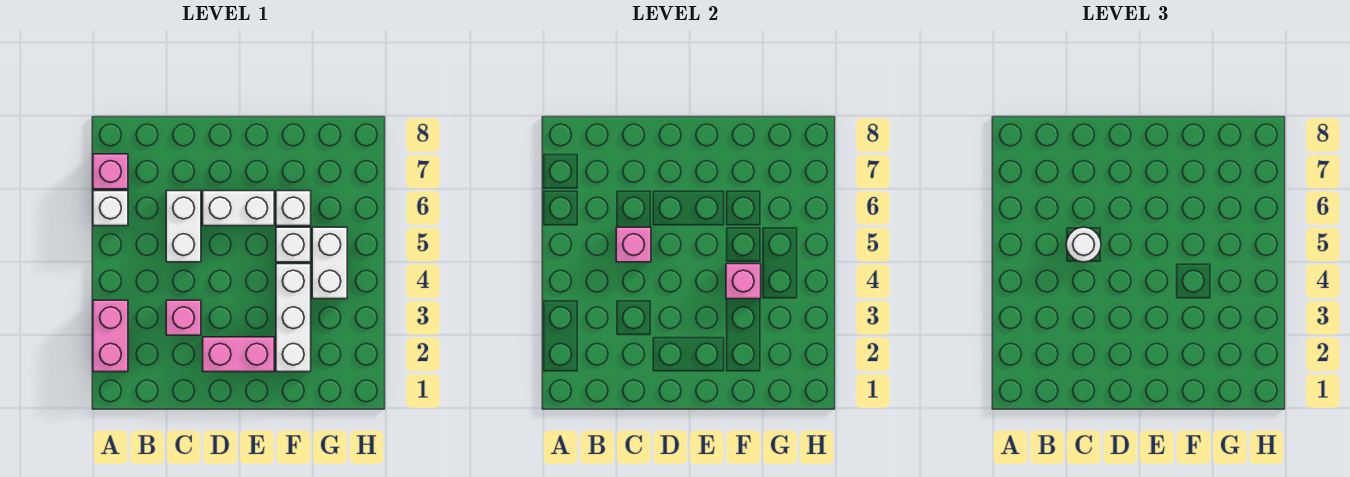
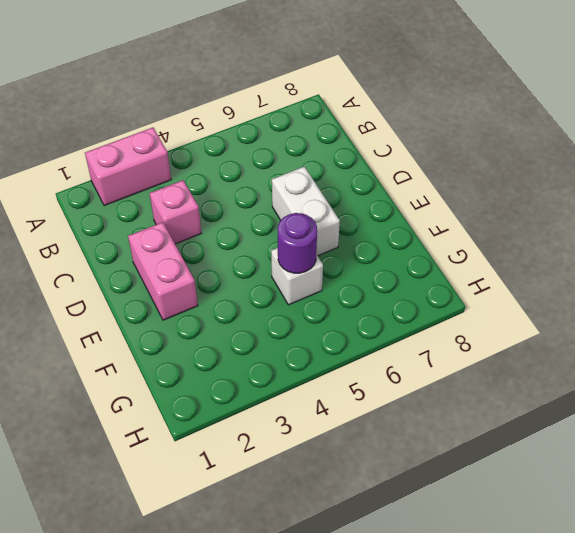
purple round brick F5 level 2 -> none
none -> white brick A6 level 1
none -> pink brick A7 level 1
none -> white brick C5:C6 level 1

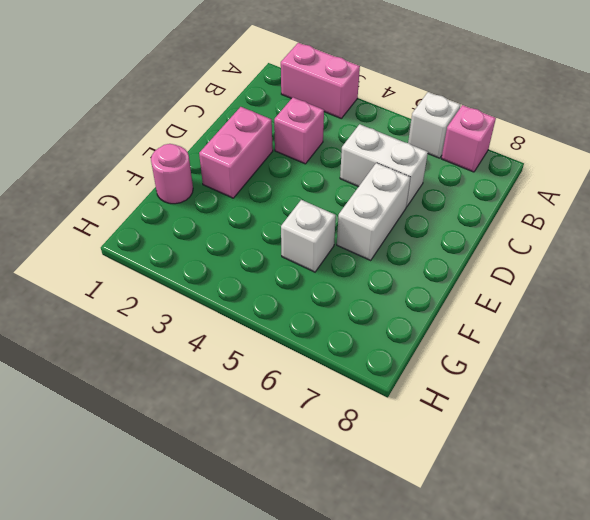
pink round brick F1 level 1 -> none
none -> white brick F2:F4 level 1
none -> white brick F6 level 1
none -> white brick G4:G5 level 1

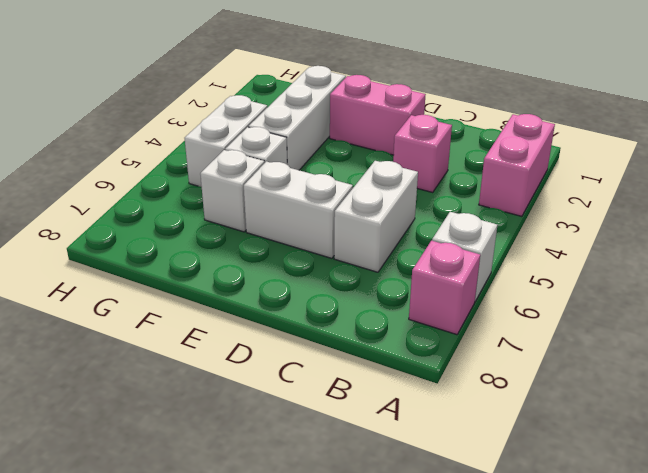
none -> pink brick C5 level 2
none -> pink brick F4 level 2
none -> white round brick C5 level 3

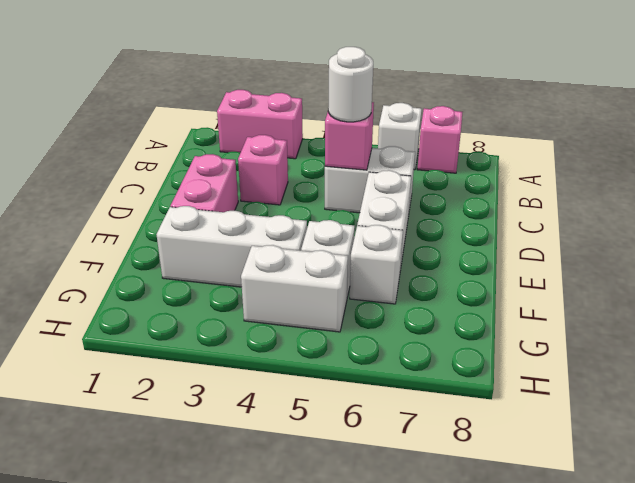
none -> pink brick F4 level 2

